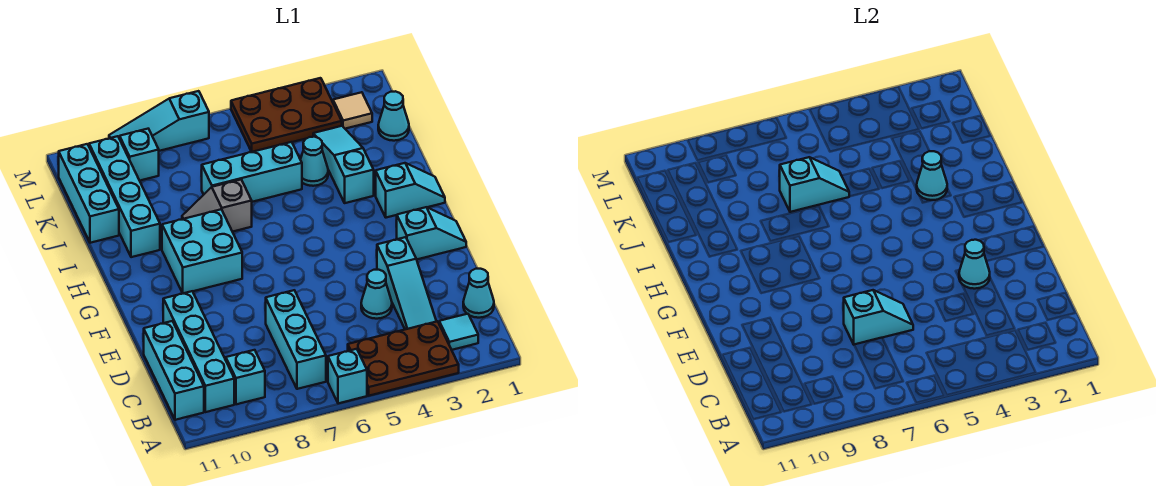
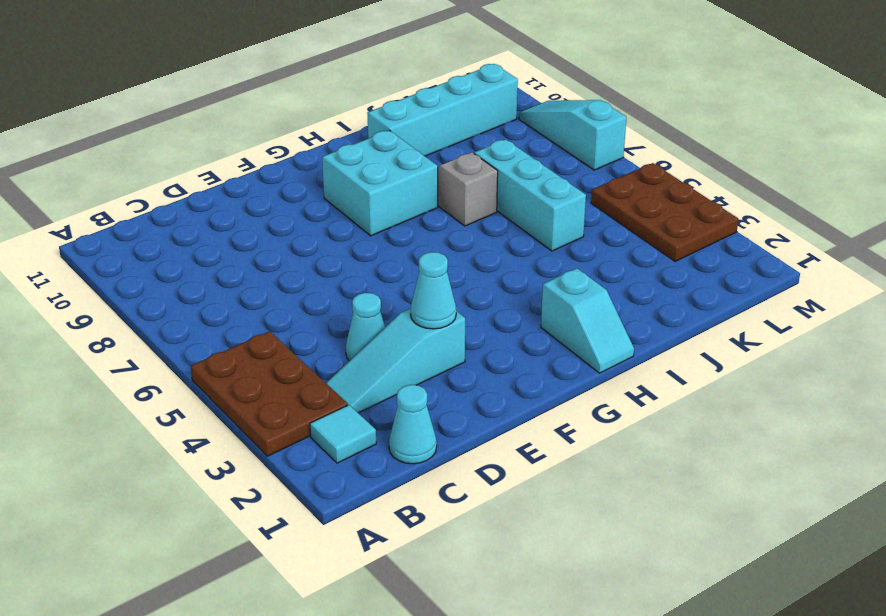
none -> cyan brick A6 level 1
none -> cyan brick B7:D7 level 1
none -> cyan brick B9 level 1

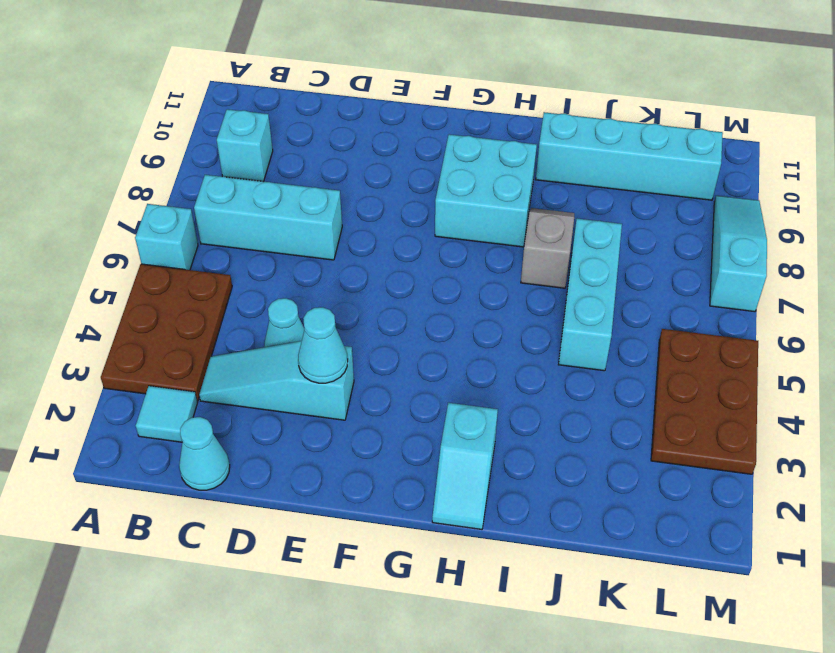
none -> cyan brick B10:E10 level 1
none -> cyan brick B11:D11 level 1
none -> cyan slope F1:F2 level 1 top 2

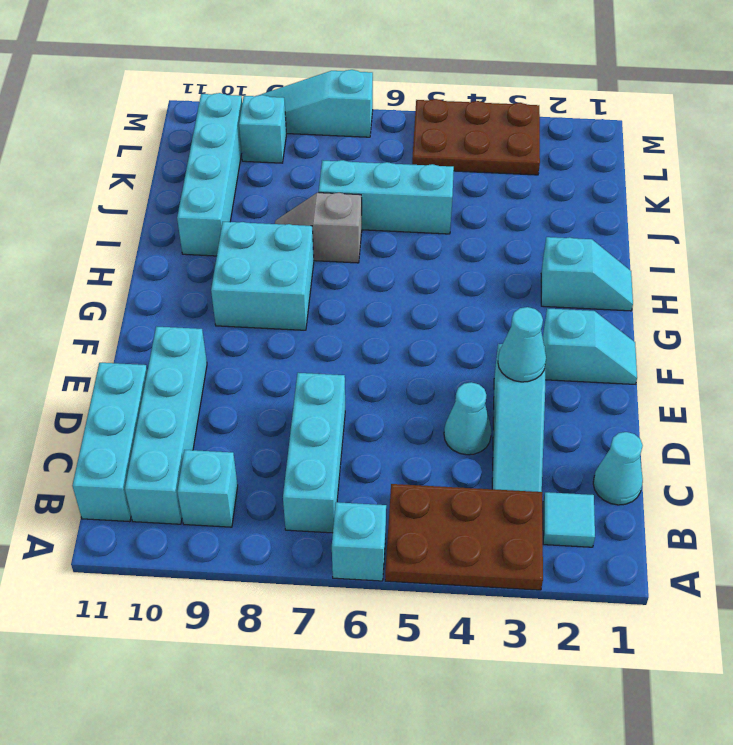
none -> cyan slope I3:K3 level 1 top I
none -> cyan cone J4 level 1
none -> cyan brick J11:L11 level 1

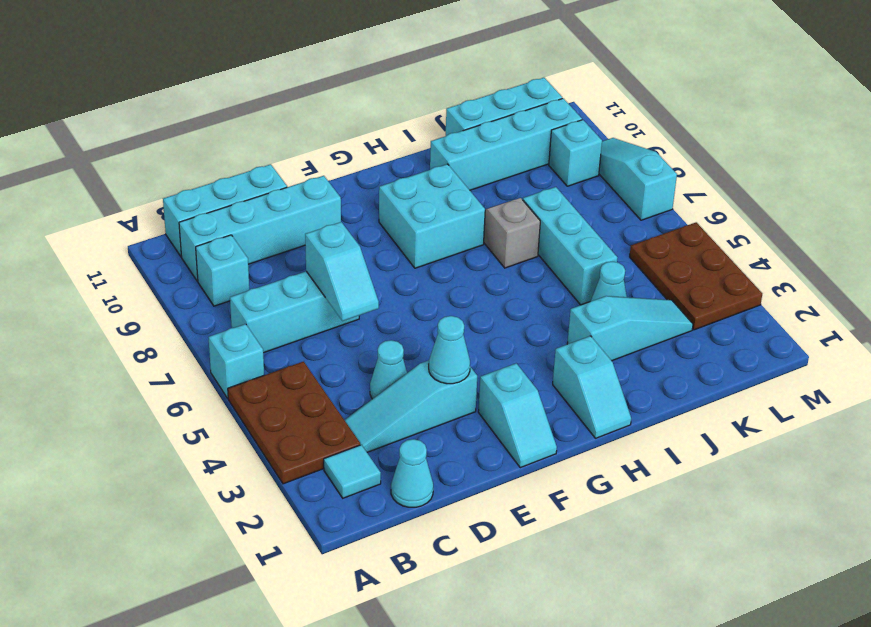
none -> cyan cone K1 level 1
none -> tan tile L2 level 1
none -> cyan cone I3 level 2

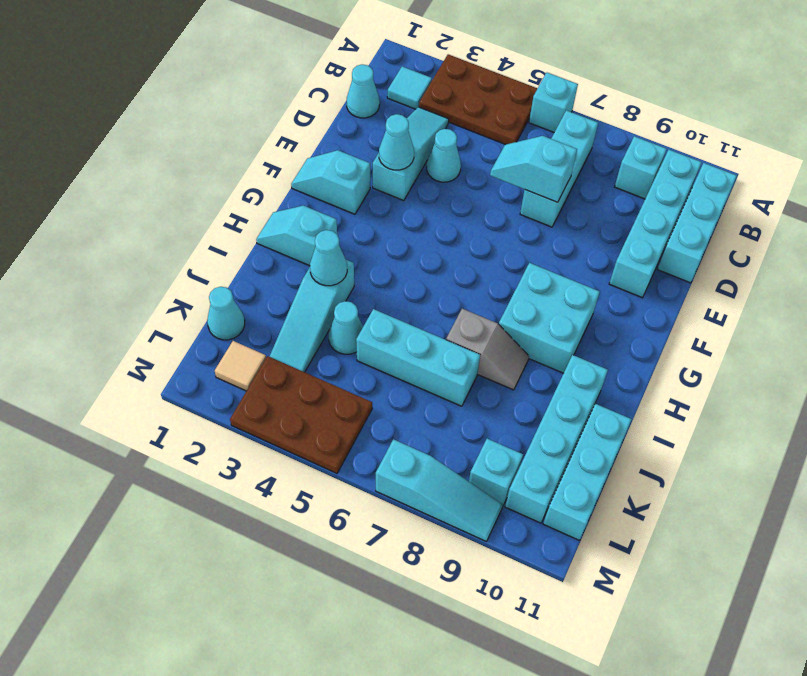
none -> cyan slope J6:J7 level 2 top 7

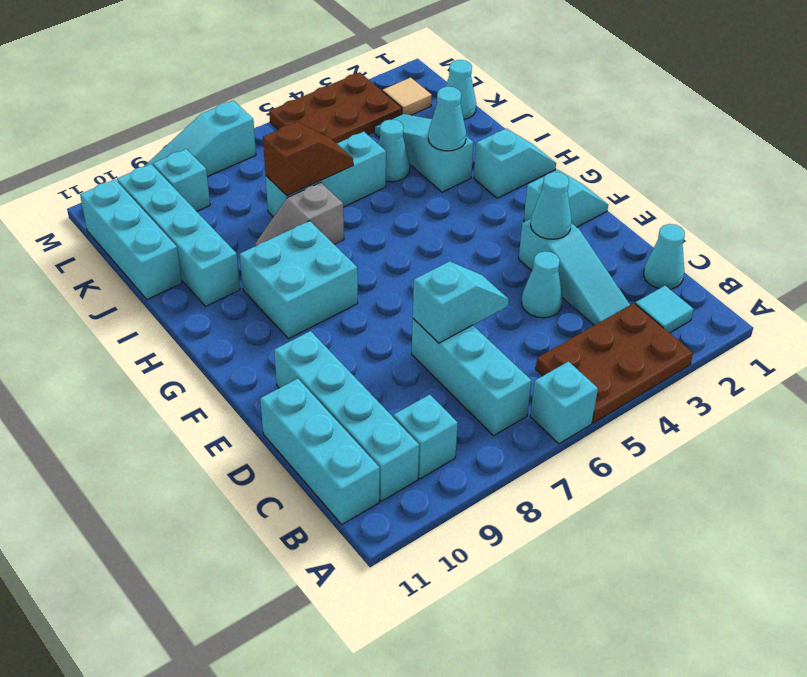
brown slope J6:J7 level 2 top 7 -> cyan slope J6:J7 level 2 top 7

